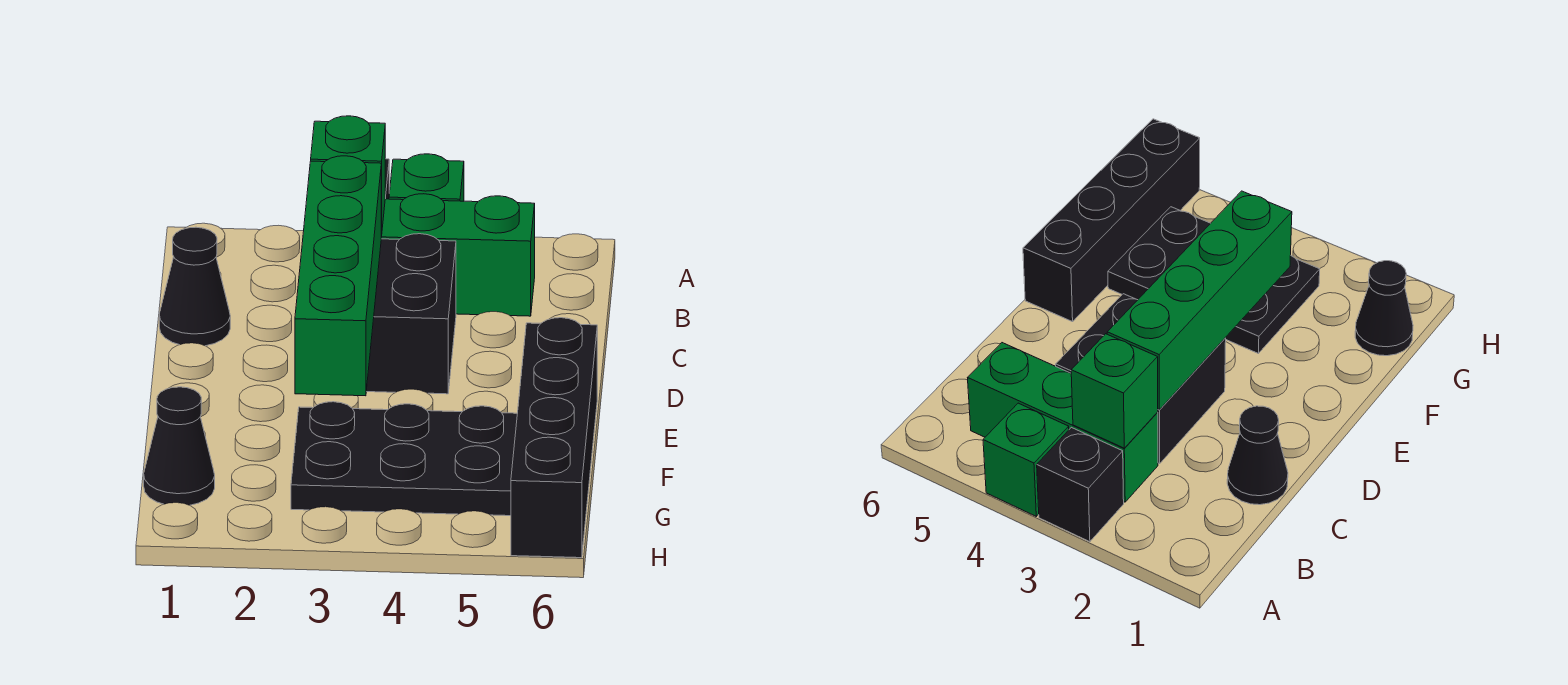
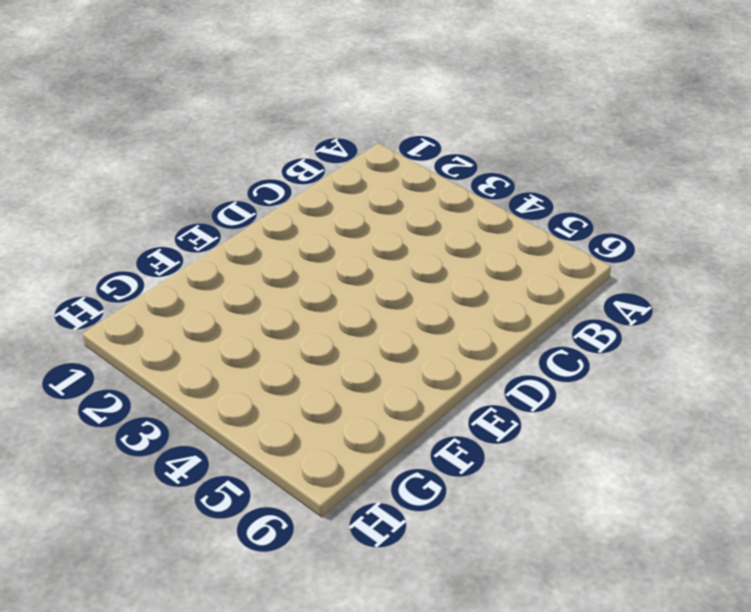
none -> black brick A3 level 1
none -> green brick A4 level 1

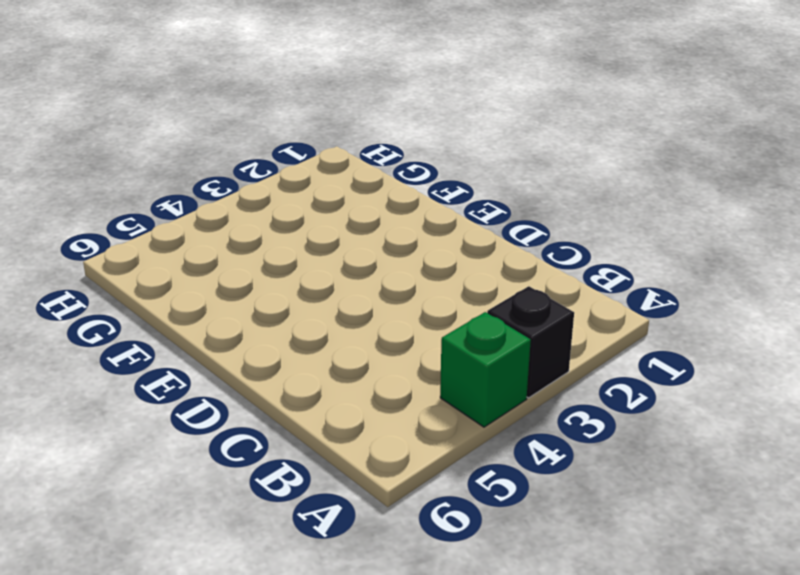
none -> green brick B3:B5 level 1
none -> black cone C1 level 1

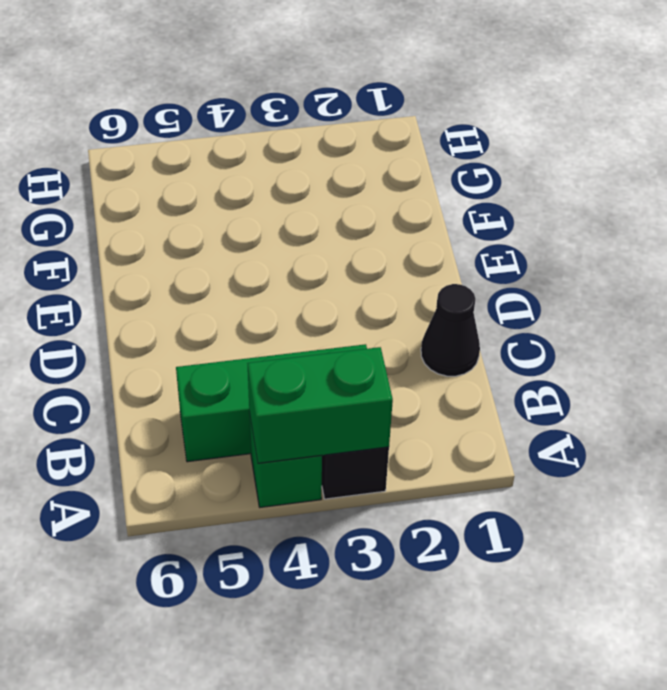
green brick A3:A4 level 2 -> none
none -> black brick C3:D4 level 1
none -> black brick E6:H6 level 1

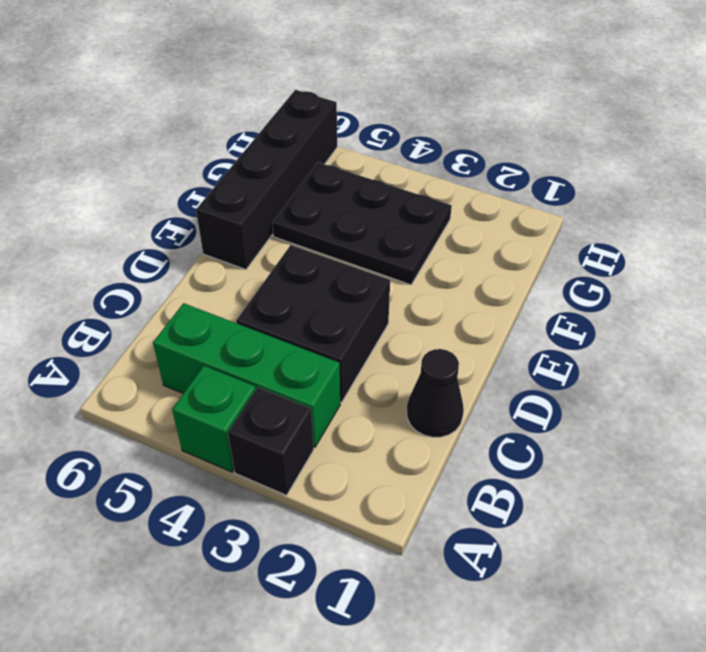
none -> black cone G1 level 1
none -> green brick B3 level 2

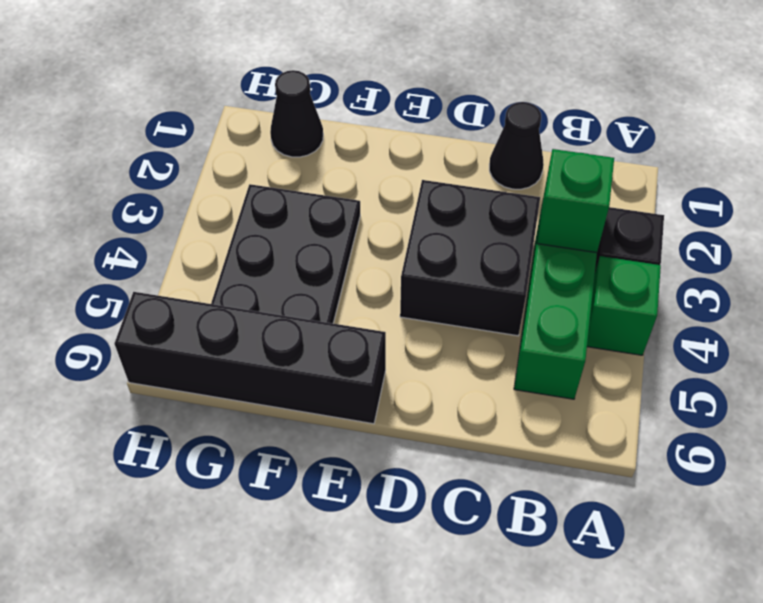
none -> green brick C3:F3 level 2

